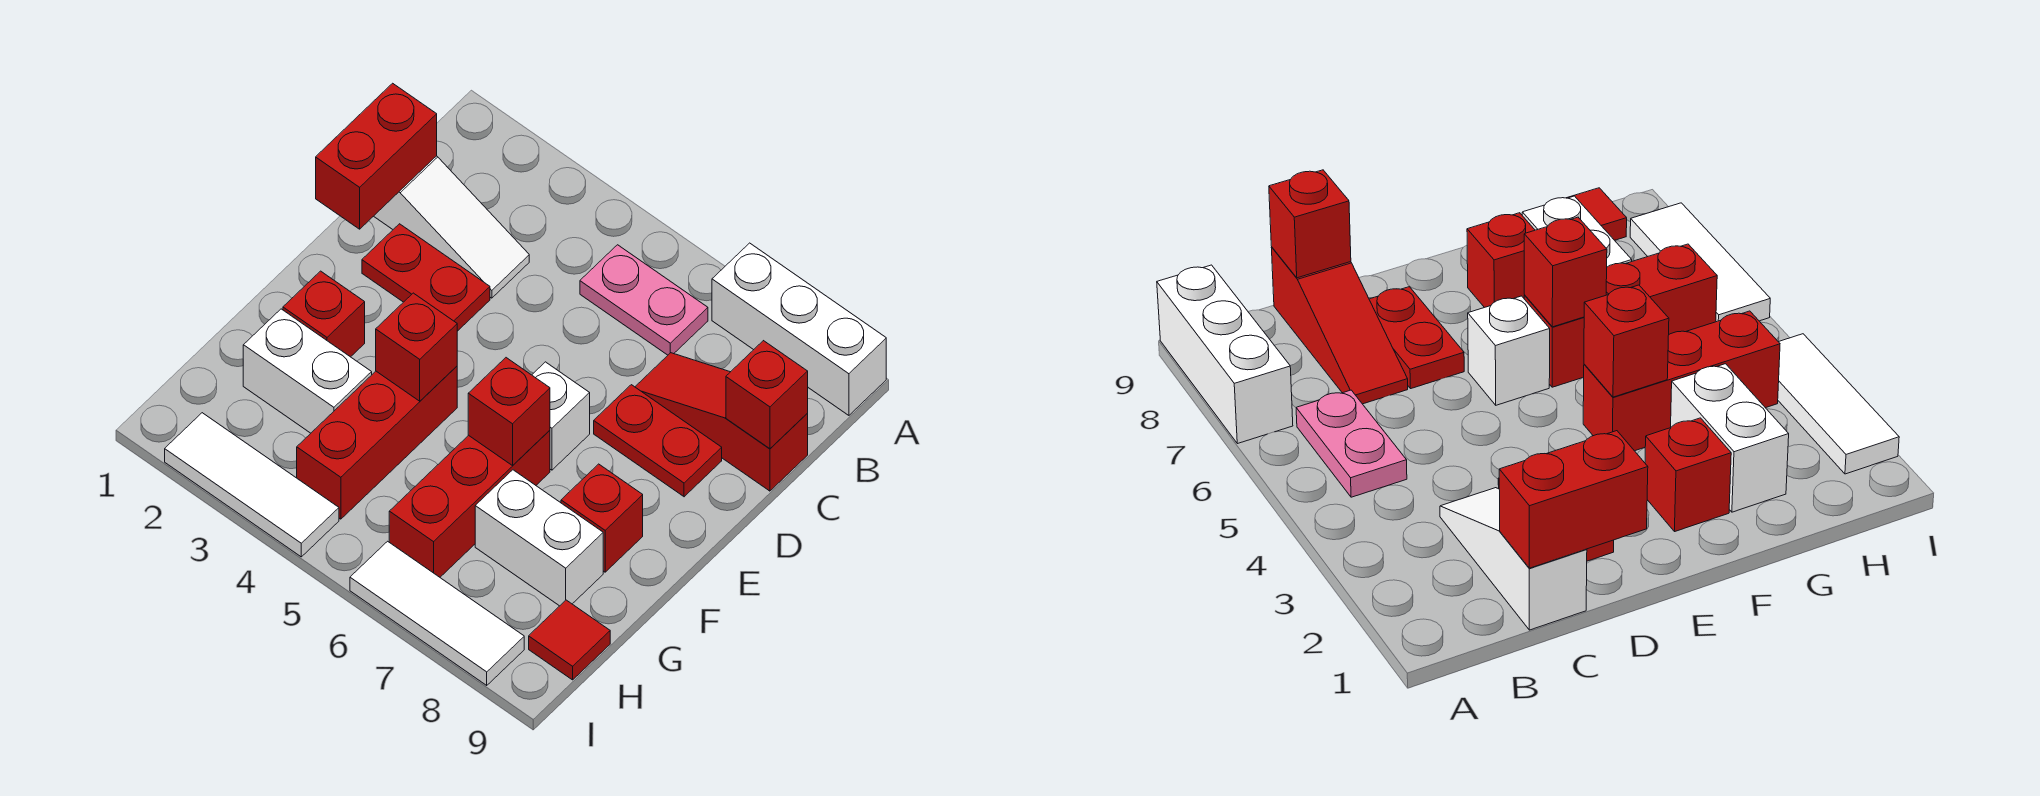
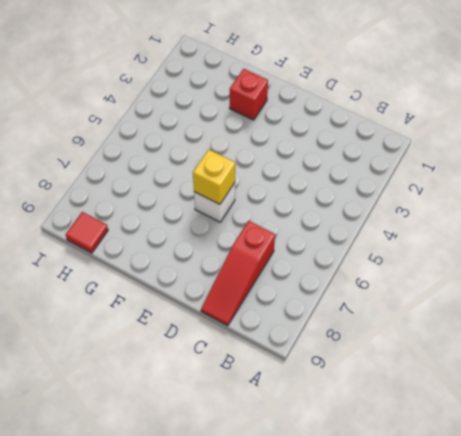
red slope C7:C9 level 1 top 7 -> red slope C7:C9 level 1 top 9
yellow brick E6 level 2 -> none
none -> white brick A7:A9 level 1
none -> pink plate B5:B6 level 1
none -> white slope C1:C3 level 1 top 1

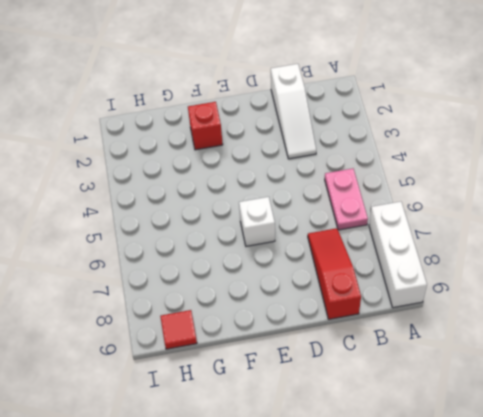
none -> red plate D2:D3 level 1
none -> red plate D7:D8 level 1
none -> red brick F4:H4 level 1

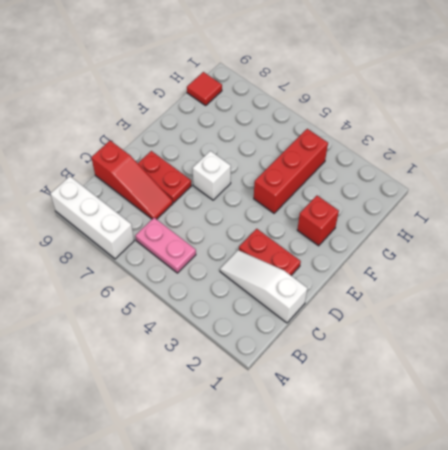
none -> red brick F6:H6 level 1
none -> red brick F8 level 1
none -> white brick G2:G3 level 1

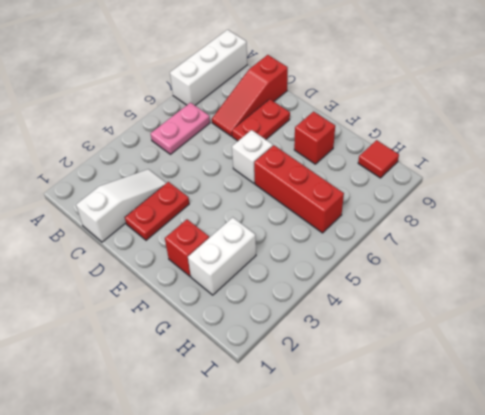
none -> red brick F4:H4 level 1
none -> white brick G7:G8 level 1
none -> white tile I2:I4 level 1

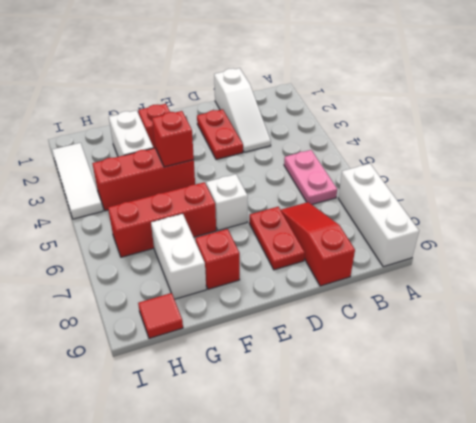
none -> white tile I6:I8 level 1
none -> red brick C1:D1 level 2
none -> red brick C9 level 2

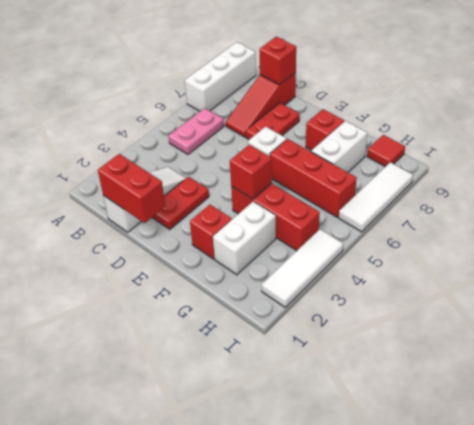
none -> red brick F6 level 2

